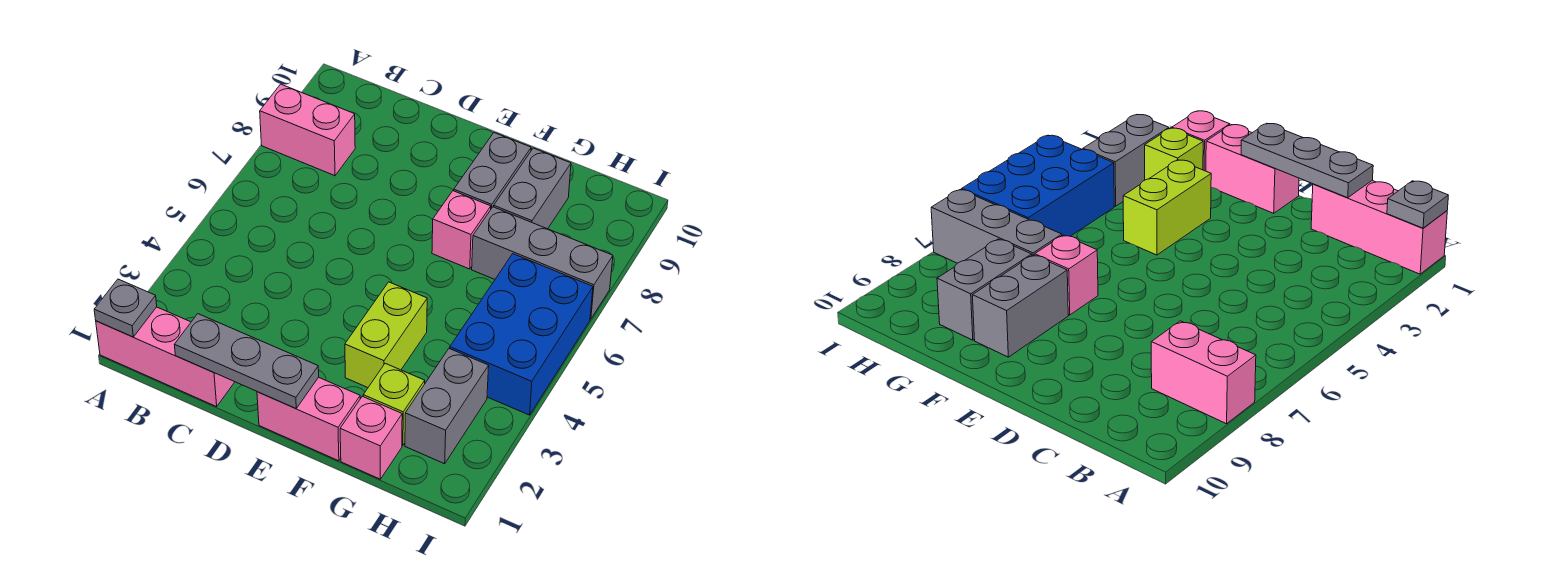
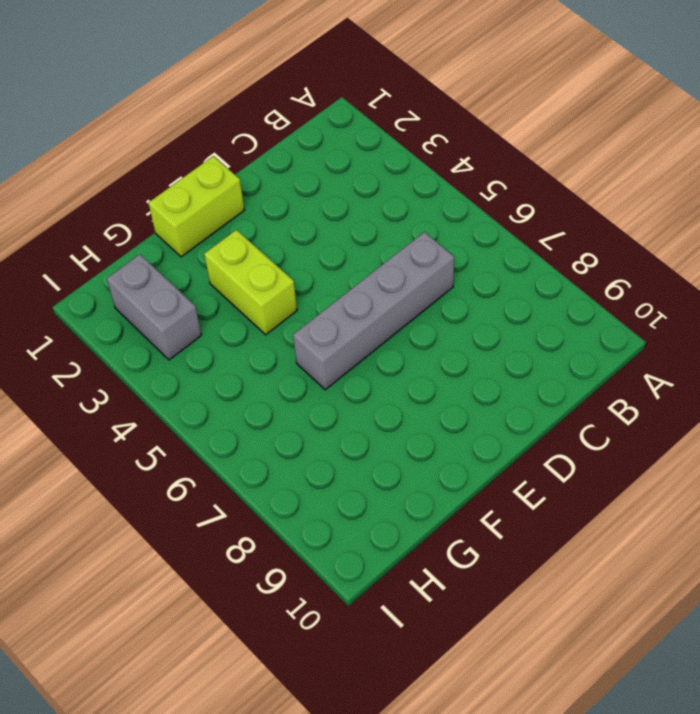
grey brick C6:F6 level 1 -> none
lime brick E1:F1 level 1 -> pink brick E1:F1 level 1
none -> pink brick A1:C1 level 1
none -> pink brick A8:B8 level 1
none -> pink brick F7 level 1

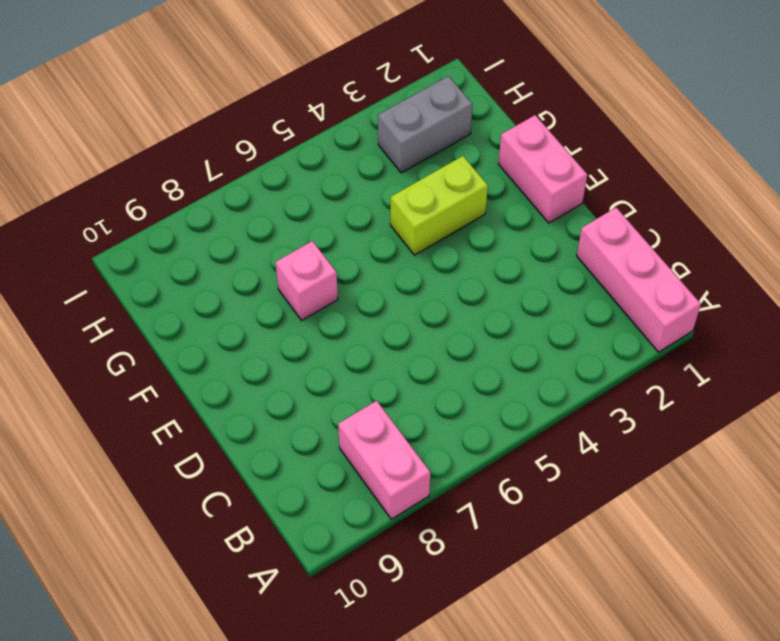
none -> grey brick F8:F9 level 1
none -> pink brick G1 level 1
none -> lime brick G2 level 1

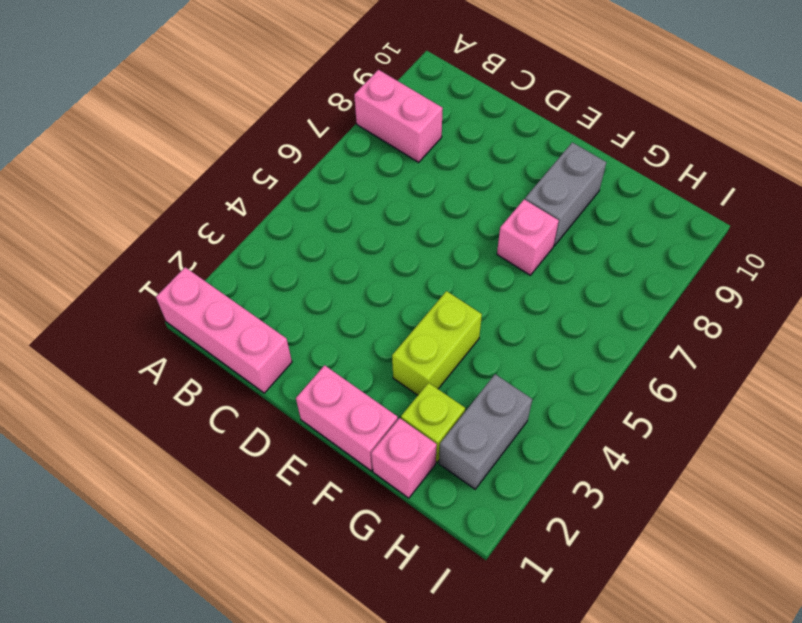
none -> grey brick G7:I7 level 1
none -> grey brick G8:G9 level 1
none -> blue brick H4:I6 level 1

